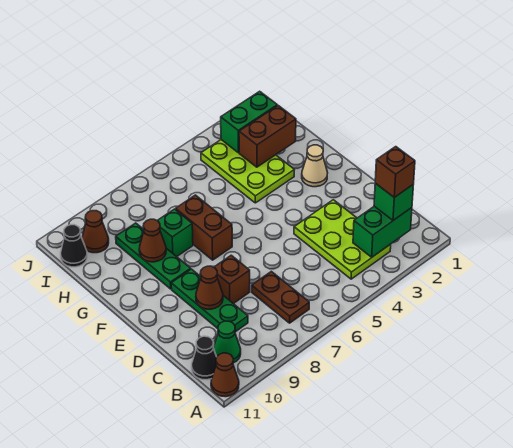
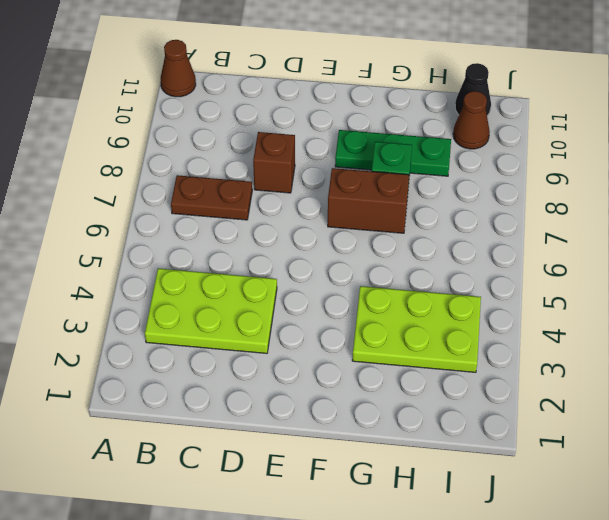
none -> green cone B10 level 1
none -> black cone B11 level 1
none -> green plate C9:E9 level 1

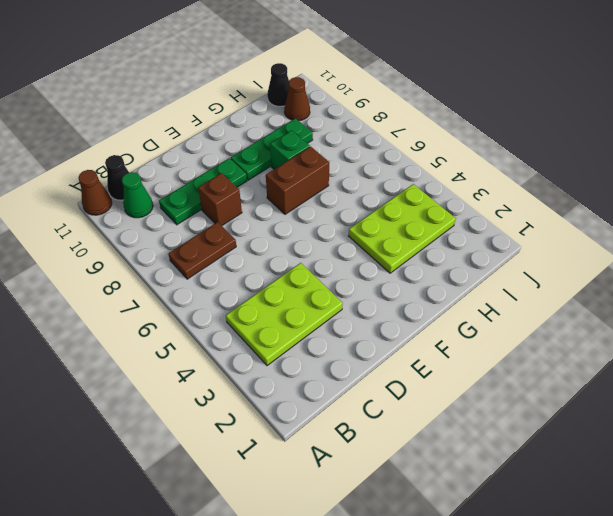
none -> tan cone F2 level 1
none -> green brick B2:B3 level 2
none -> brown cone D9 level 2

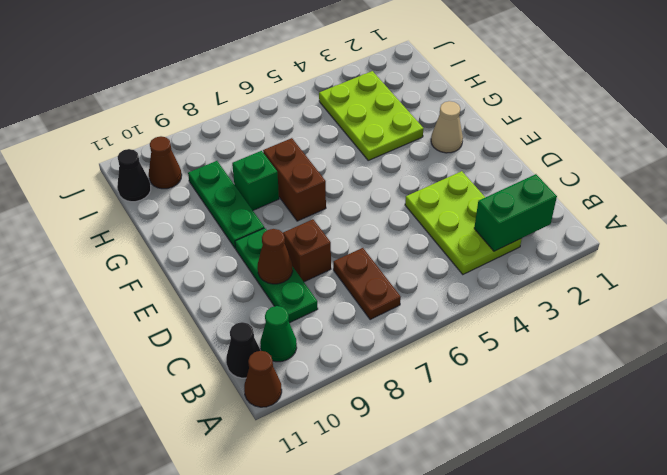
none -> brown cone G9 level 2
none -> brown brick H2:H3 level 2
none -> green brick I2:I3 level 2

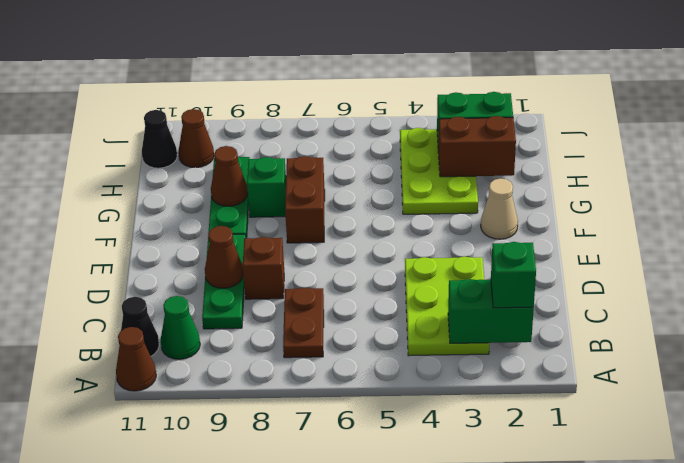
none -> brown brick B2 level 4

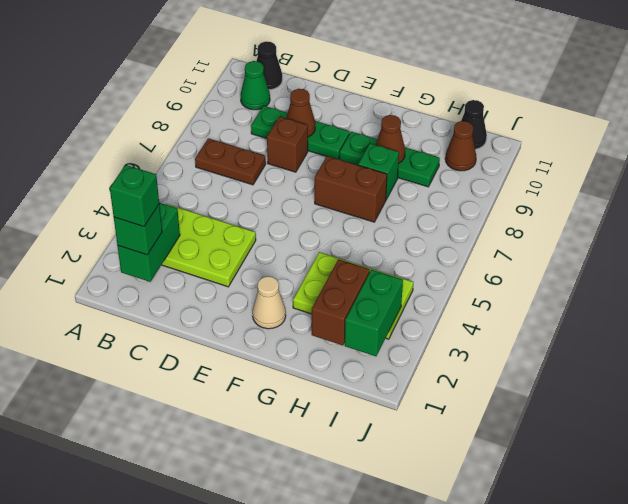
green brick B2 level 4 -> brown brick B2 level 4
none -> brown cone A11 level 1

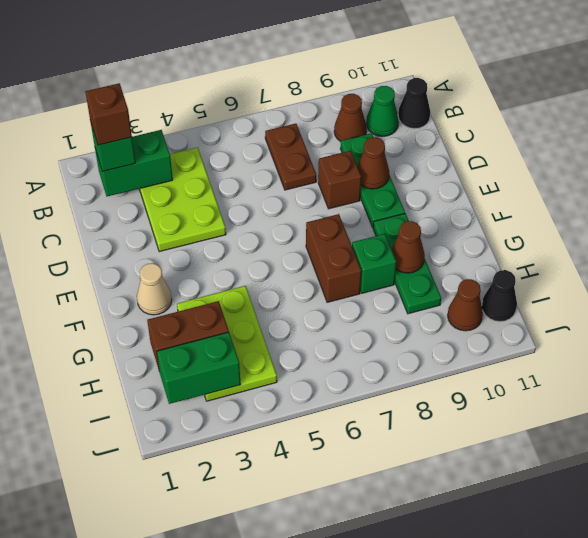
brown cone B9 level 1 -> brown cone A11 level 1

